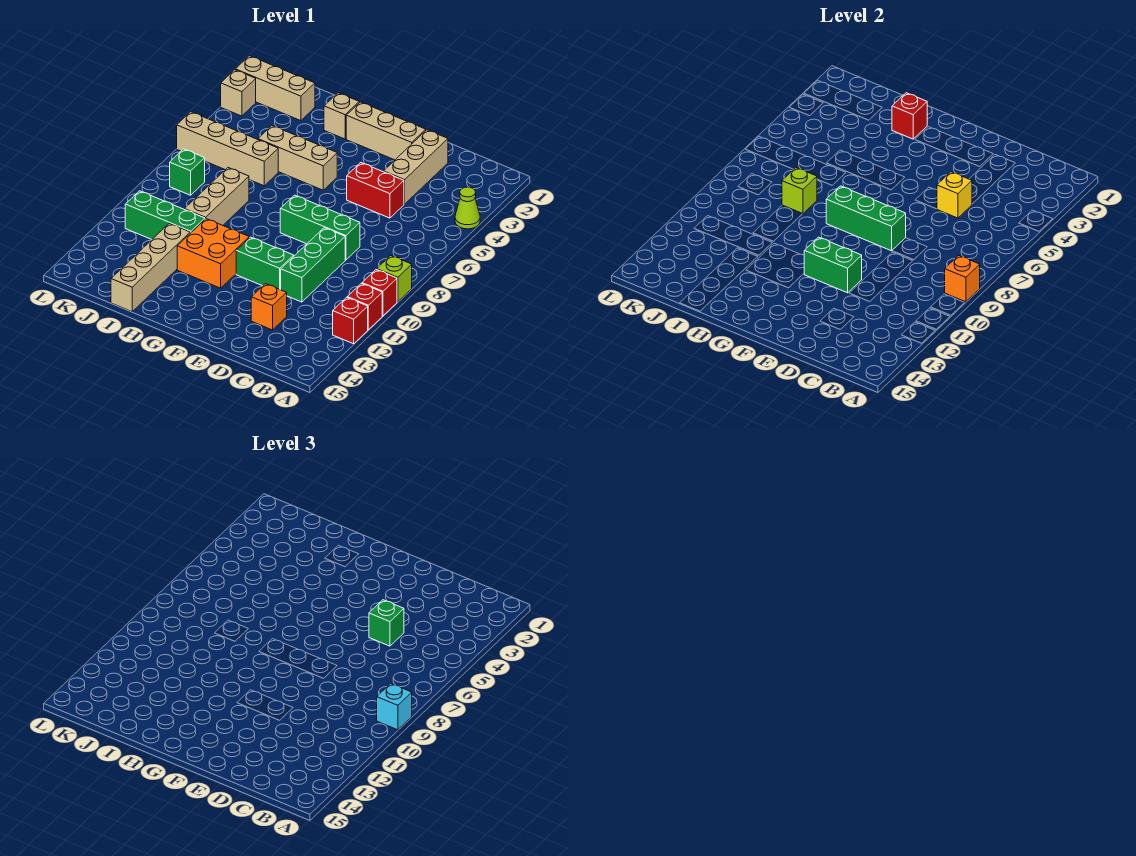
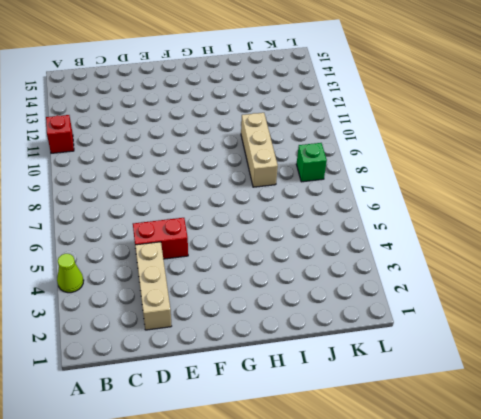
none -> lime brick A9 level 1
none -> red brick A10 level 1
none -> red brick A12 level 1
none -> green brick D8:F8 level 1

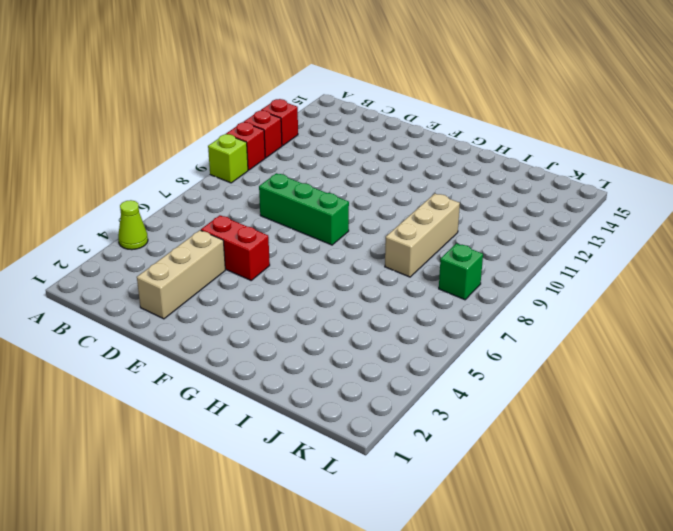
none -> green brick D9:D11 level 1
none -> orange brick D13 level 1
none -> tan brick E2:G2 level 1
none -> green brick E11:F11 level 1

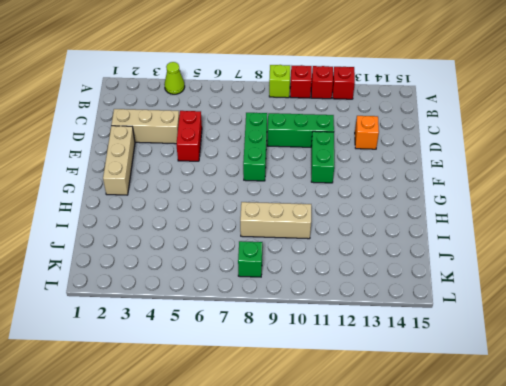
none -> tan brick G5:I5 level 1
none -> orange brick G11:H12 level 1
none -> tan brick H2 level 1
none -> tan brick I6:L6 level 1

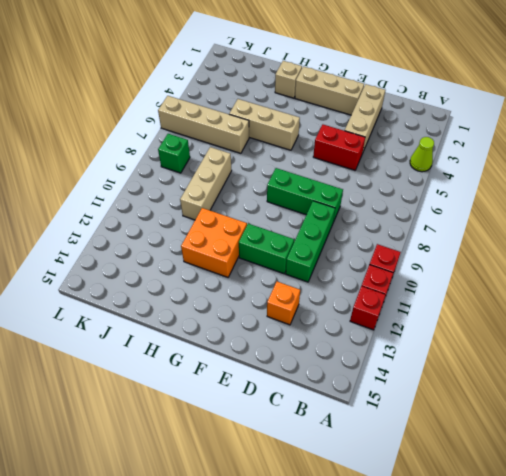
none -> lime brick A9 level 1
none -> green brick I11:K11 level 1
none -> tan brick I12:I15 level 1
none -> tan brick J2:L2 level 1

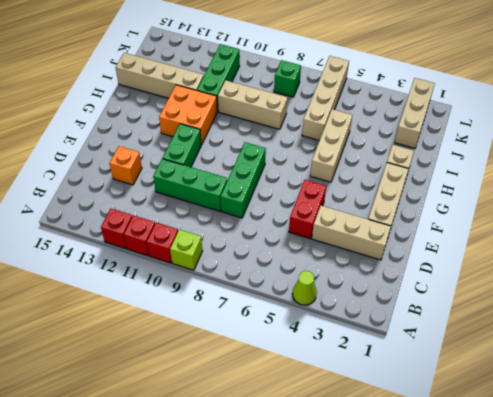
none -> tan brick L3 level 1
none -> orange brick A9 level 2
none -> yellow brick D5 level 2
none -> green brick E8:G8 level 2

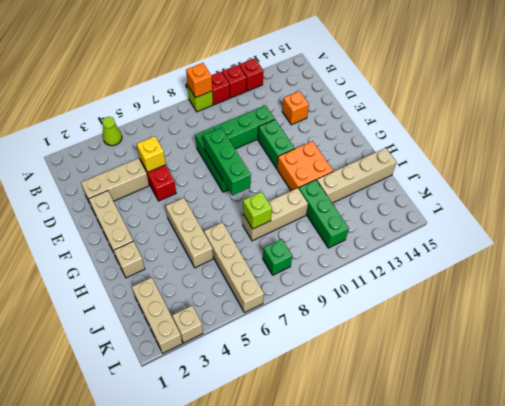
none -> green brick E11:F11 level 2
none -> red brick H2 level 2
none -> cyan brick A9 level 3
none -> green brick D5 level 3

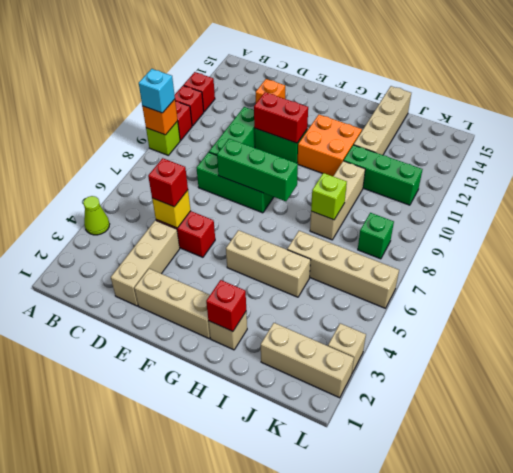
red brick D5 level 3 -> green brick D5 level 3
red brick E11:F11 level 2 -> green brick E11:F11 level 2

